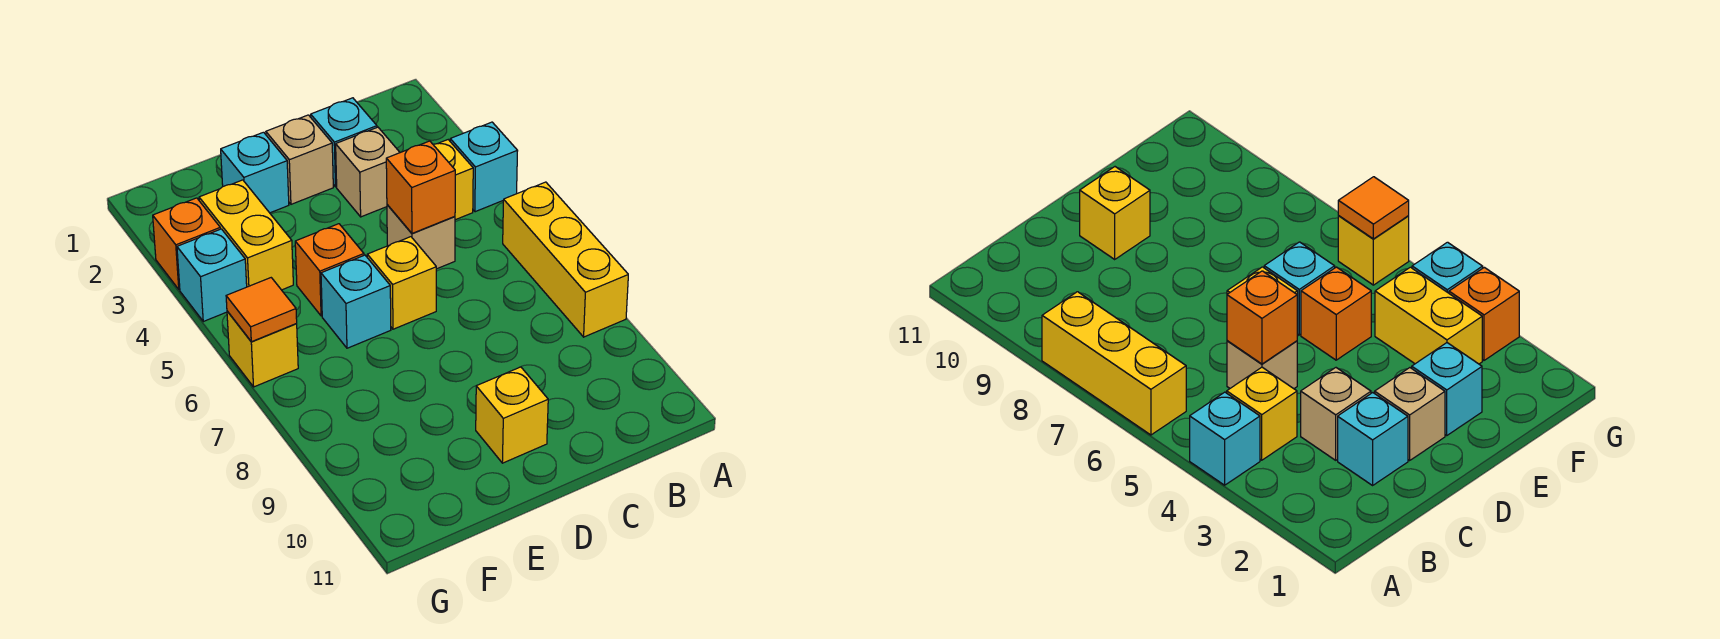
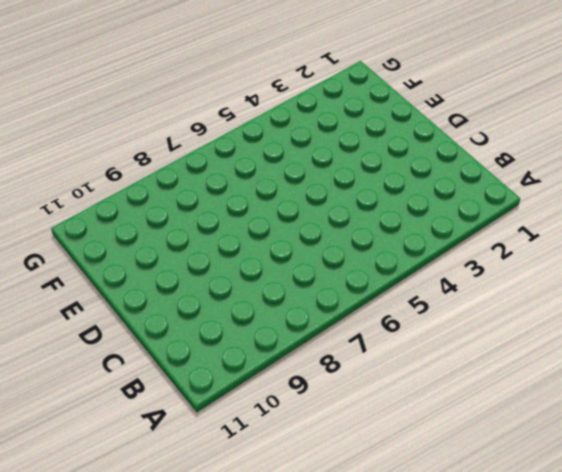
none -> cyan brick A4 level 1
none -> yellow brick A6:A8 level 1
none -> yellow brick B4 level 1

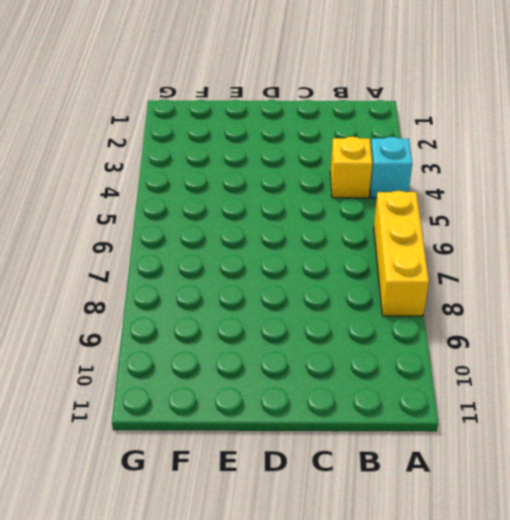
none -> cyan brick C2 level 1
none -> tan brick C3 level 1
none -> tan brick C5 level 1

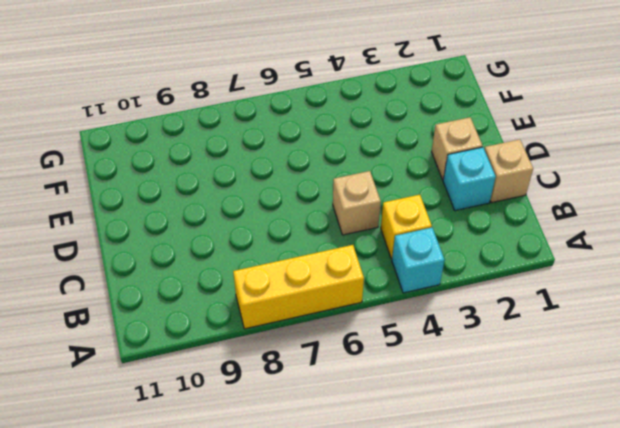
tan brick C1 level 1 -> tan brick C3 level 1
none -> yellow brick D6 level 1
none -> yellow brick D10 level 1
none -> cyan brick E2 level 1

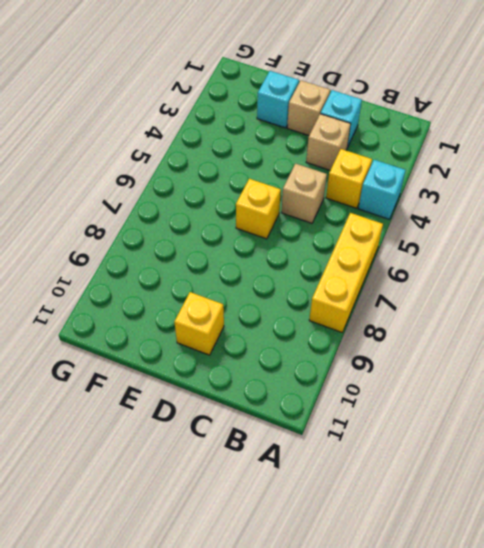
none -> orange brick E5 level 1
none -> cyan brick E6 level 1
none -> yellow brick F3:F4 level 1

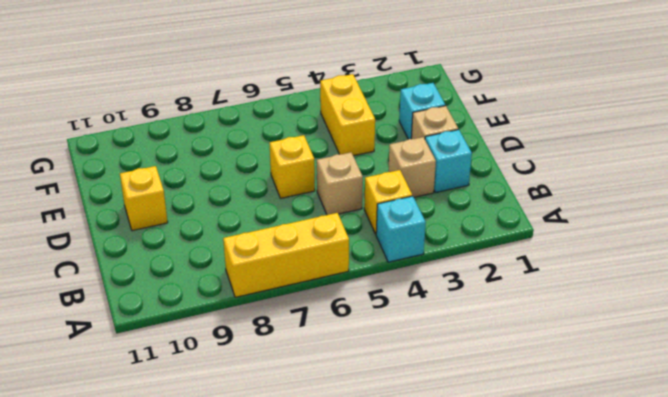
yellow brick E4:F4 level 1 -> yellow brick F3:F4 level 1
none -> orange brick E5 level 1
none -> cyan brick E6 level 1
none -> orange brick G3 level 1

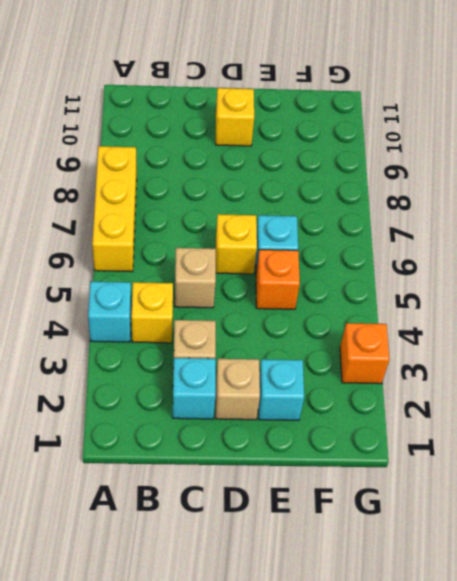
none -> yellow brick F3:F4 level 1
none -> cyan brick G4 level 1
none -> yellow brick G6 level 1

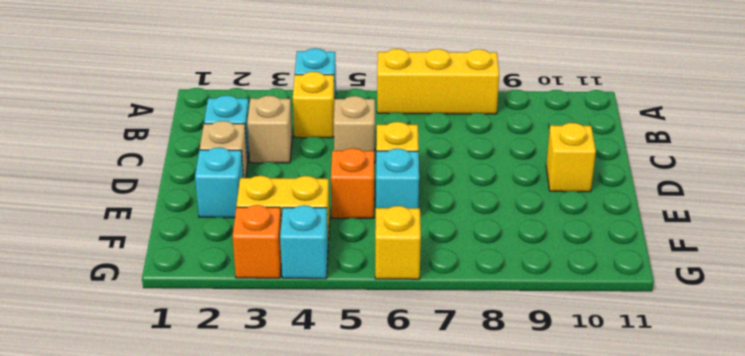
none -> orange brick C5 level 2
none -> orange tile G6 level 2

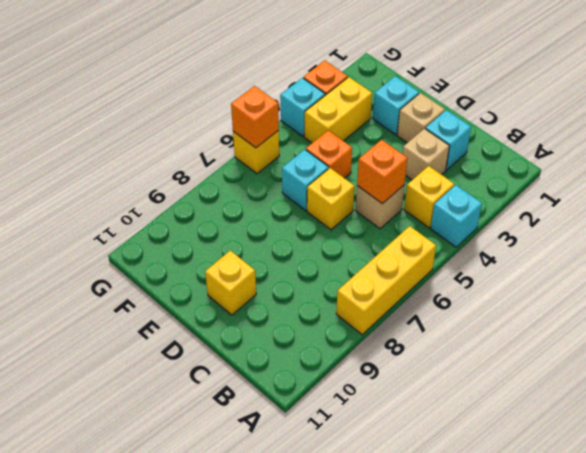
orange brick G6 level 2 -> orange tile G6 level 2

